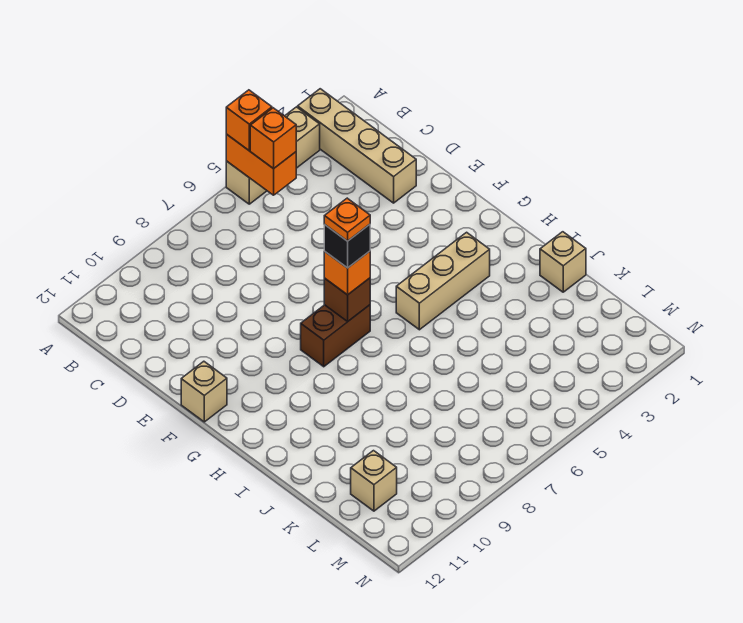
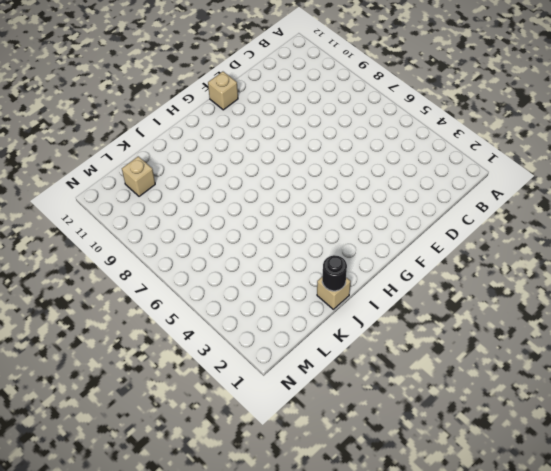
black round brick J1 level 2 -> none
none -> tan brick A2:D2 level 1
none -> tan brick A3:A5 level 1
none -> brown brick G7:G8 level 1

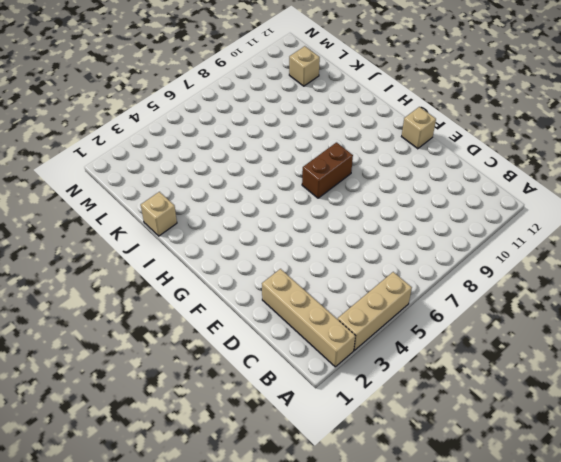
none -> tan brick H3:H5 level 1
none -> orange brick A5:B5 level 2
none -> brown brick G7 level 2

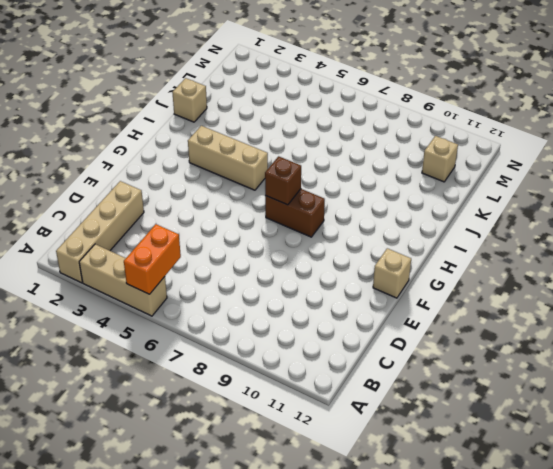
none -> orange brick A5 level 3
none -> orange brick B5 level 3
none -> orange brick G7 level 3

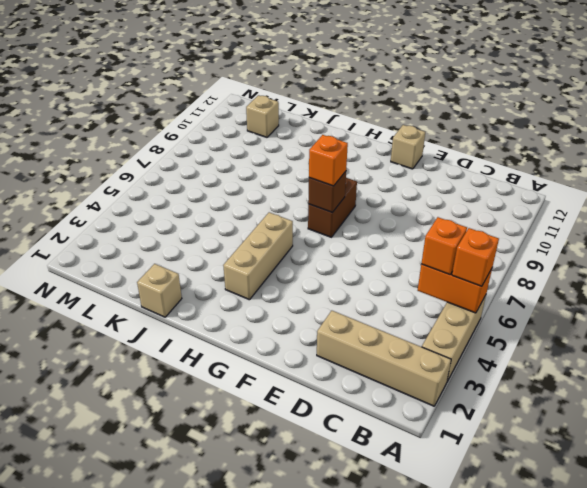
none -> black brick G7 level 4
none -> orange plate G7 level 5

